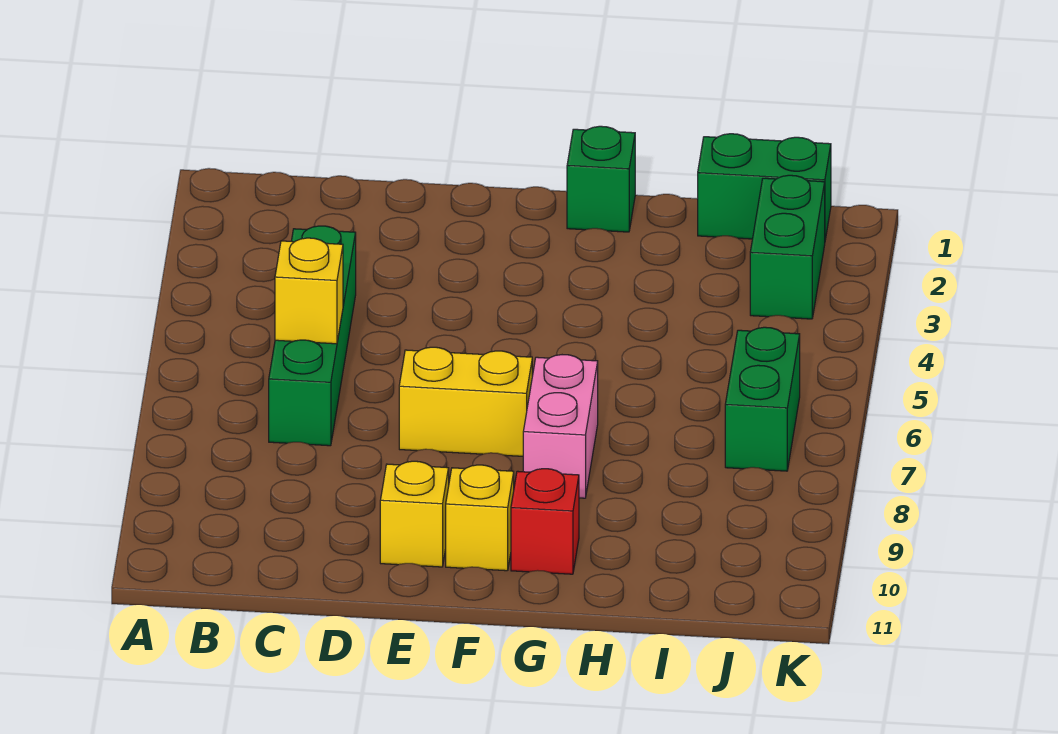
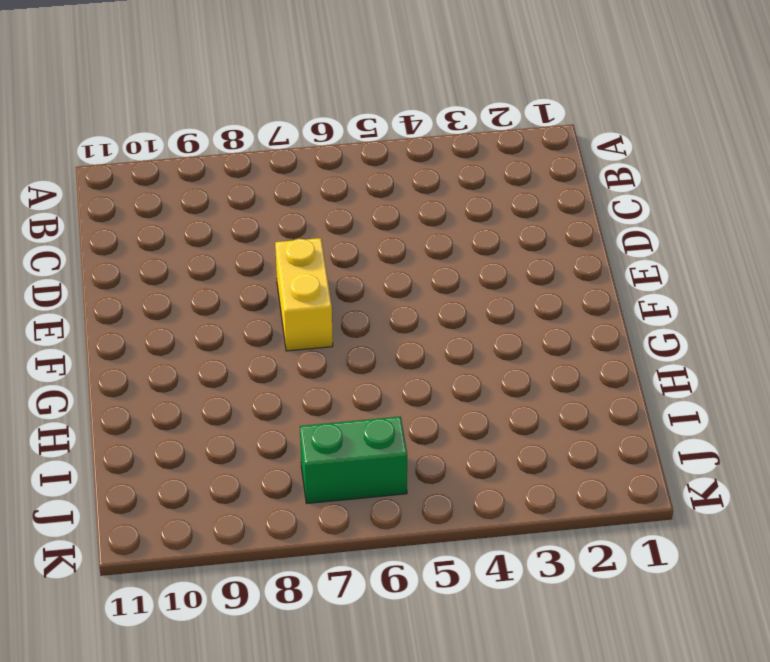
none -> green brick C4:C7 level 1
none -> yellow brick E10 level 1

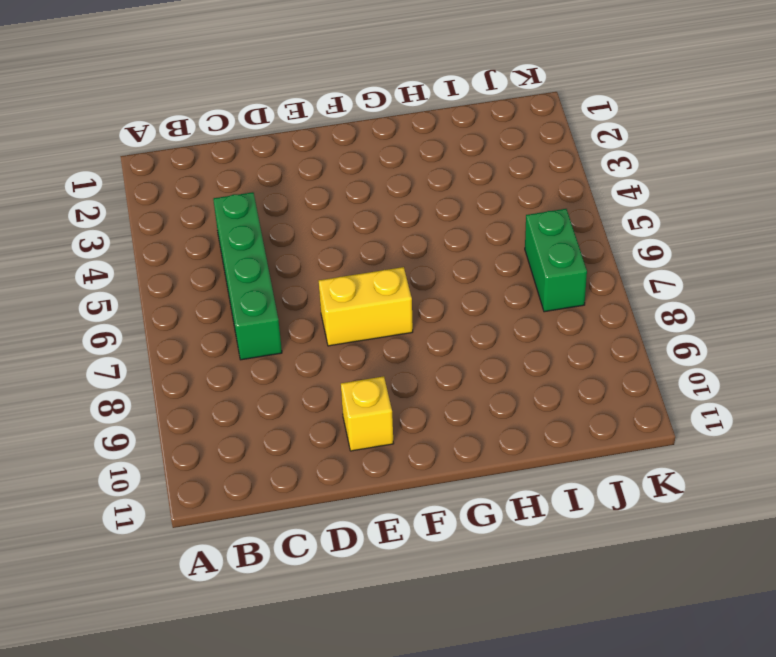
none -> yellow brick F10 level 1
none -> green brick G1 level 1

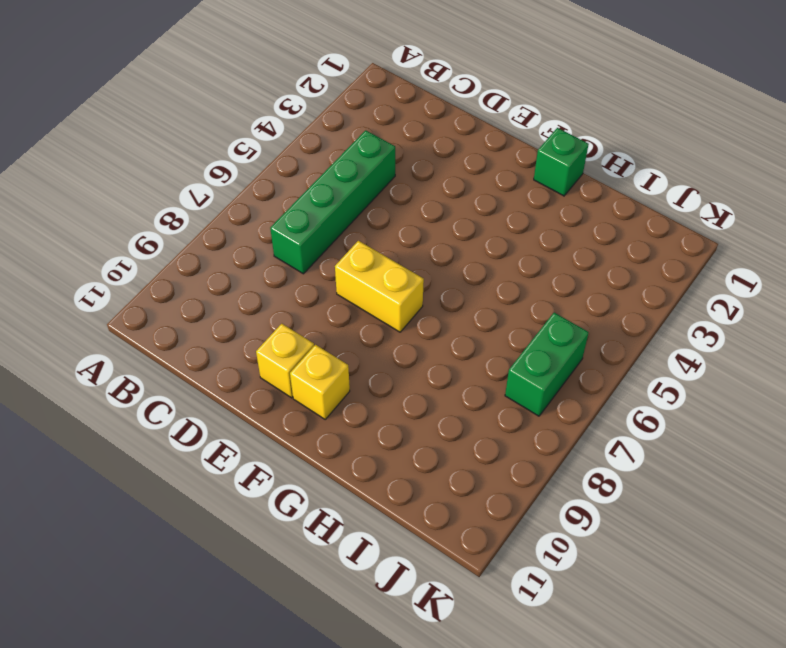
none -> pink brick G7:G8 level 1
none -> red brick G10 level 1

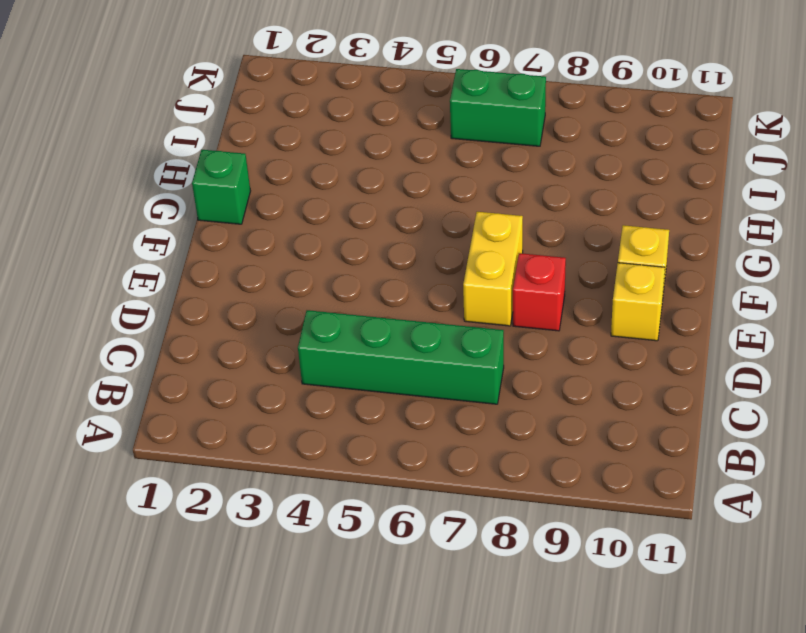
red brick E8 level 1 -> red brick G10 level 1
none -> pink brick G7:G8 level 1
none -> green brick I1:J1 level 1

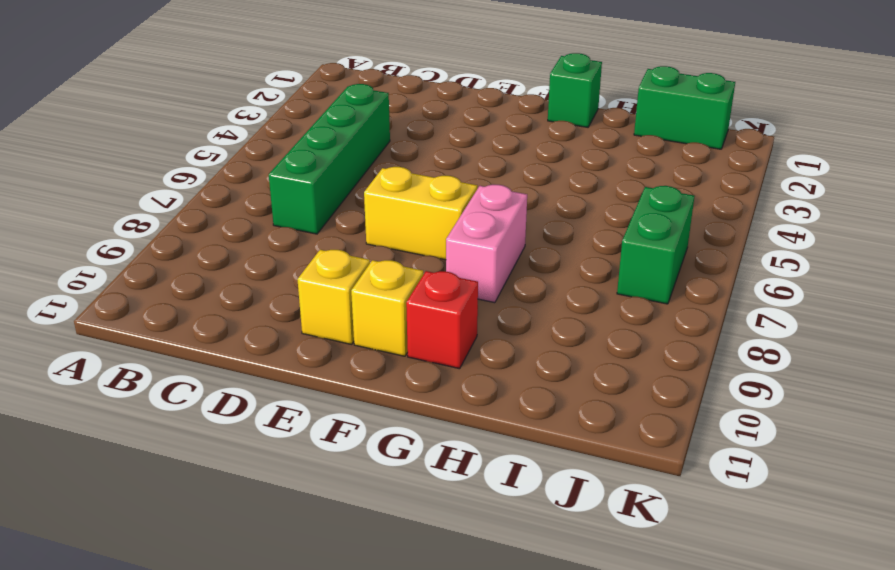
none -> green brick J2:J3 level 1
none -> yellow brick C6 level 2

